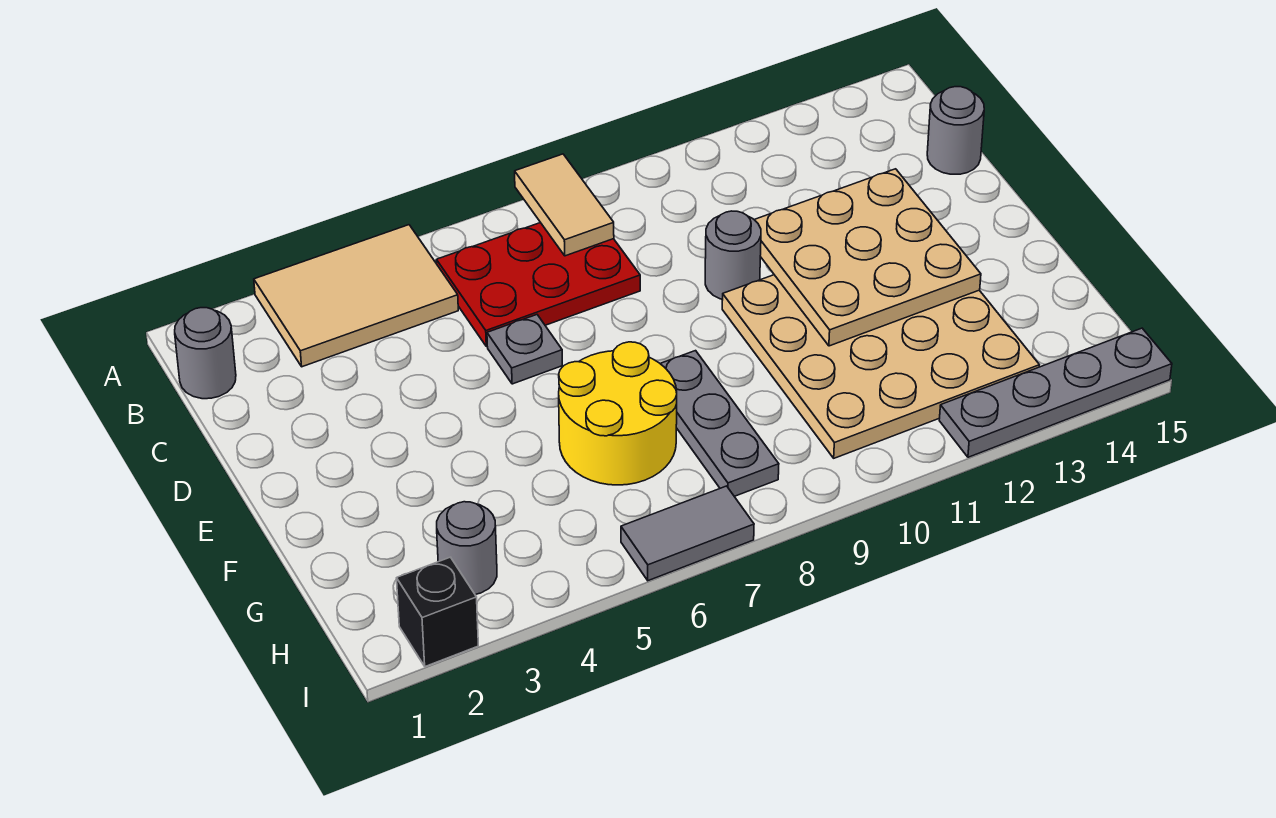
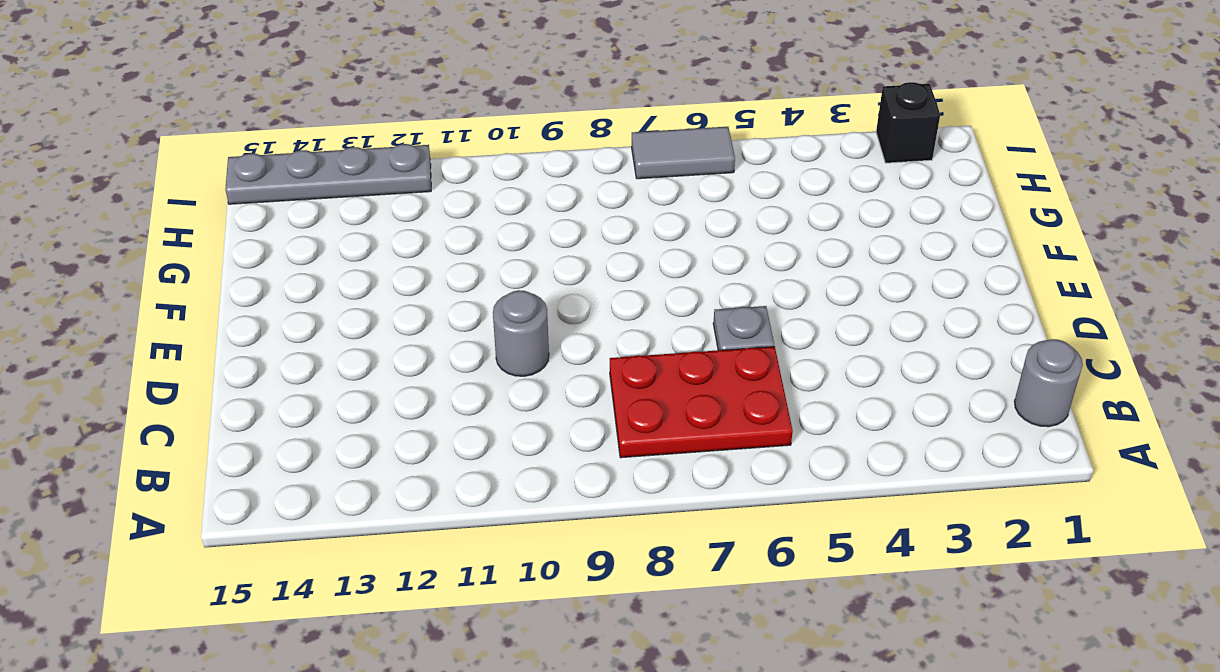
none -> tan tile A3:B5 level 1
none -> grey round brick C15 level 1
none -> tan plate E10:H13 level 1

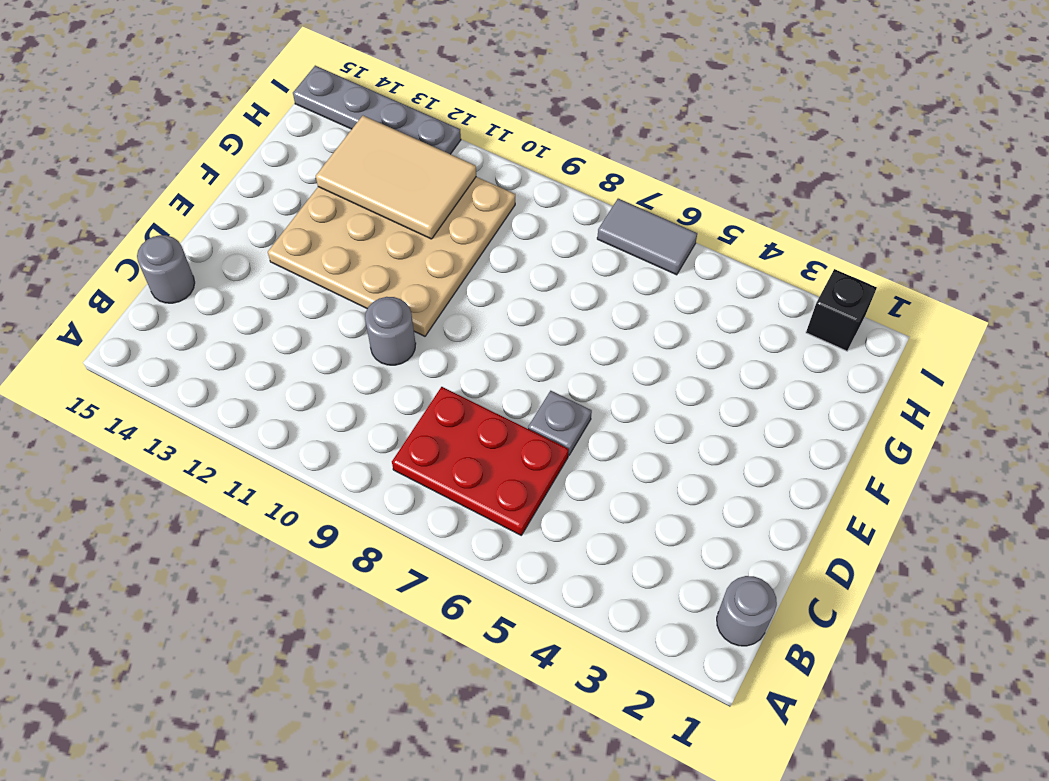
tan tile G11:H13 level 2 -> tan tile A3:B5 level 1
none -> yellow round brick F6:G7 level 1
none -> grey plate F8:H8 level 1
none -> grey round brick H3 level 1

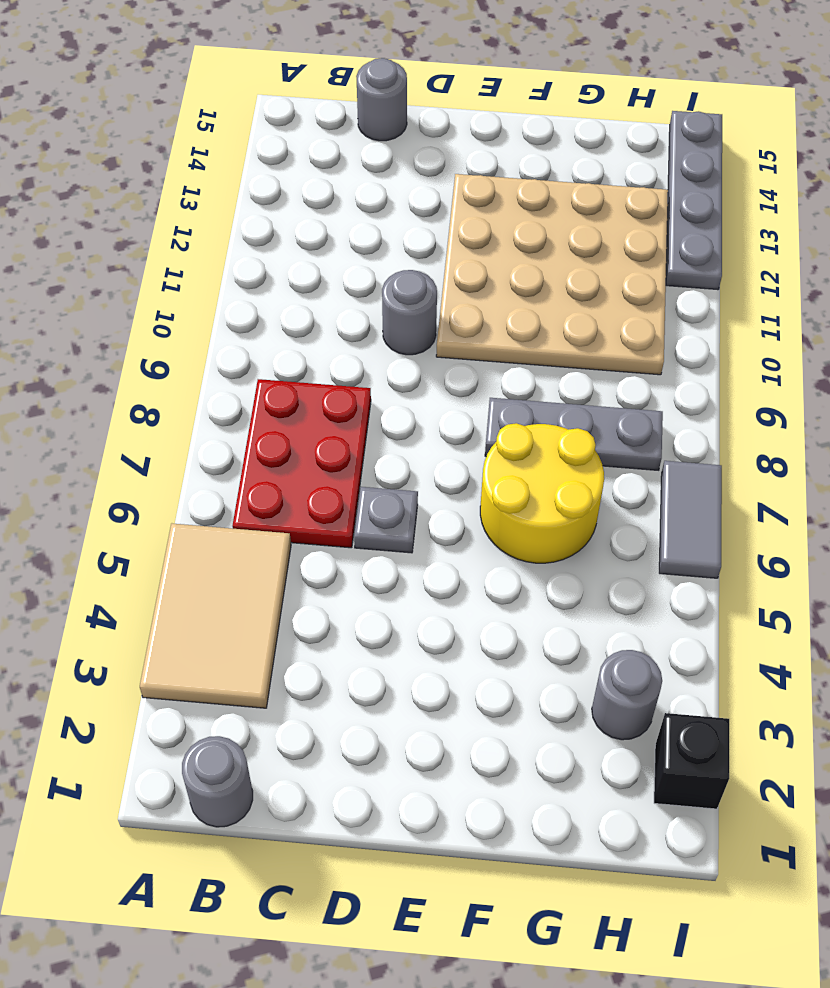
none -> tan tile A8:B8 level 2
none -> tan plate D11:F13 level 2

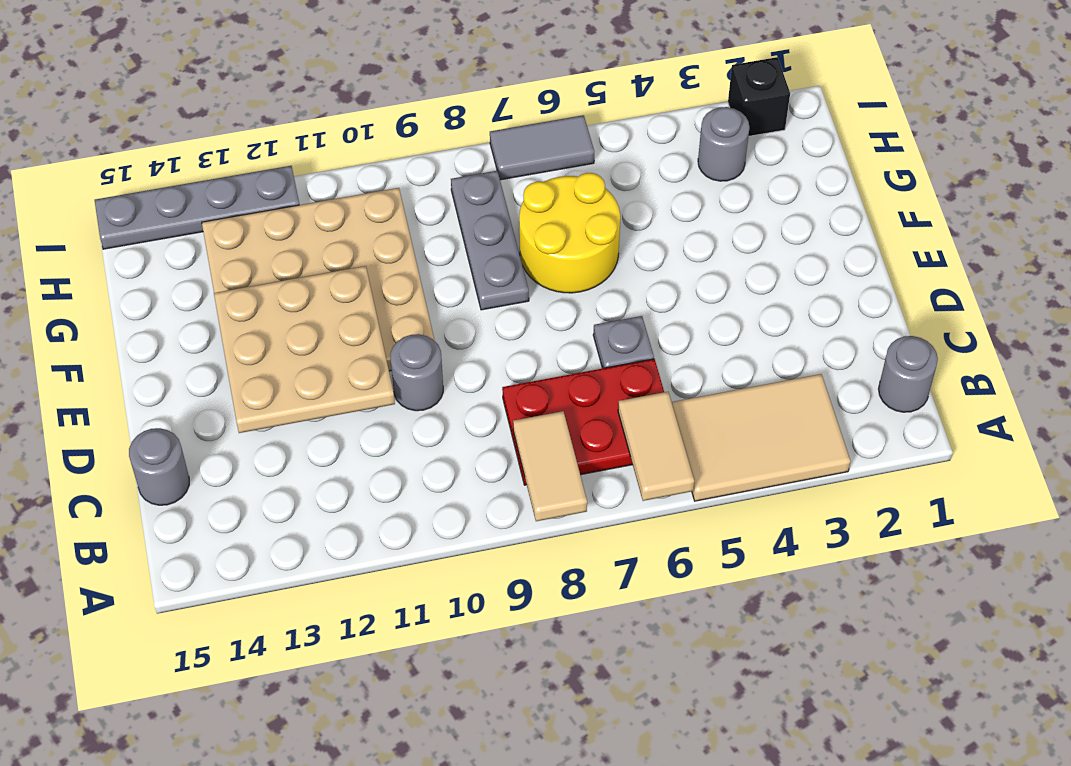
tan tile A6:B6 level 2 -> none

